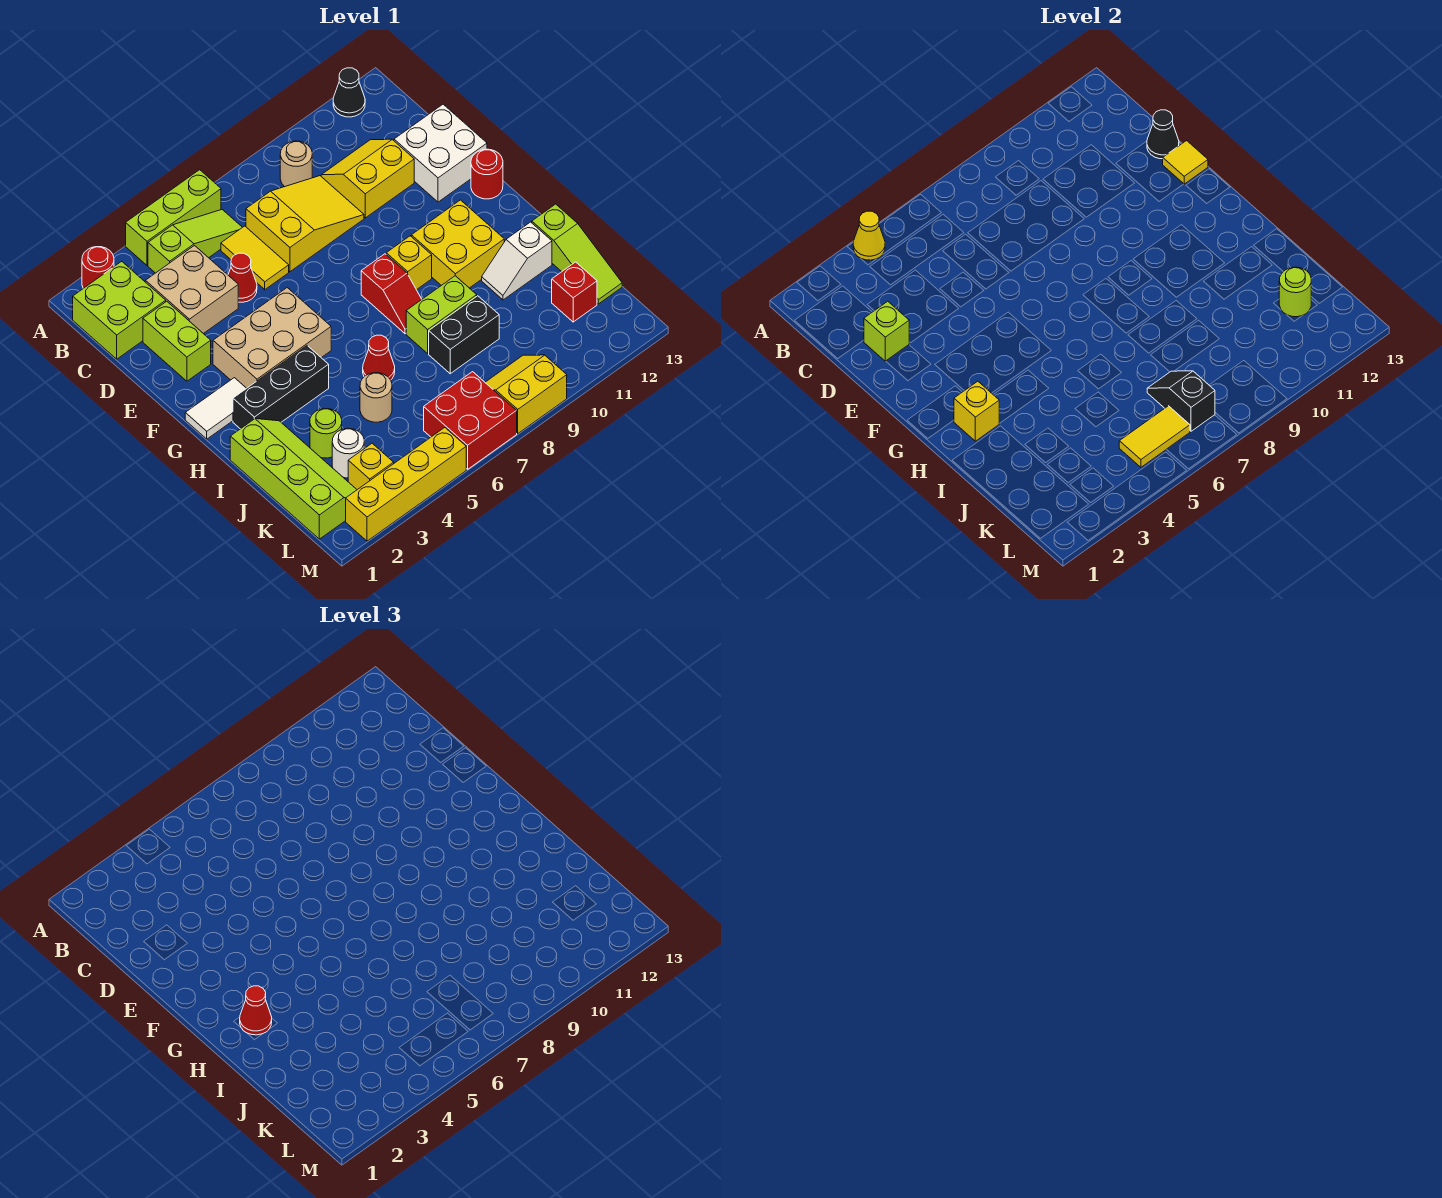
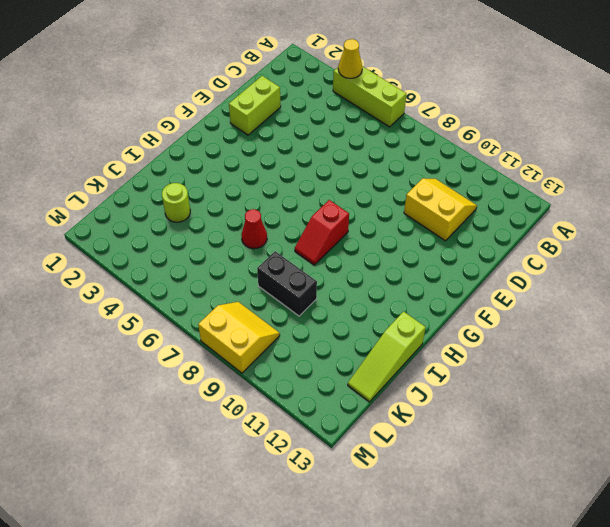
none -> red round brick A2 level 1
none -> black cone A12 level 1
none -> lime brick B1:C2 level 1
none -> lime slope B4:B6 level 1 top 4

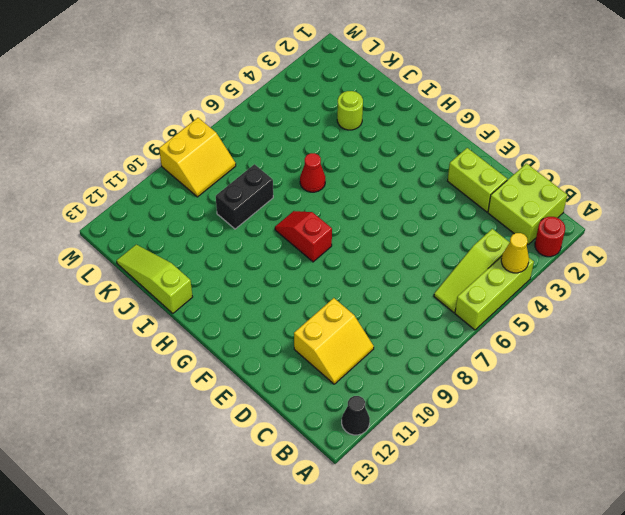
none -> tan round brick B9 level 1
none -> tan brick C3:D4 level 1
none -> yellow tile C6:D6 level 1
none -> yellow slope C7:D9 level 1 top 7

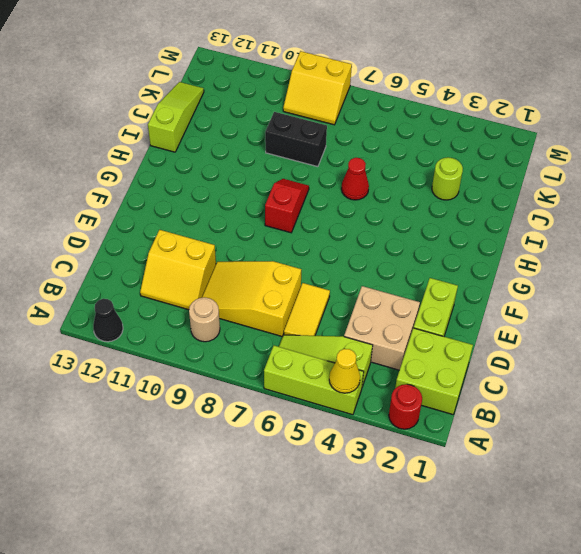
none -> red cone D5 level 1
none -> white brick D12:E13 level 1
none -> tan brick F3:G5 level 1
none -> red round brick F13 level 1

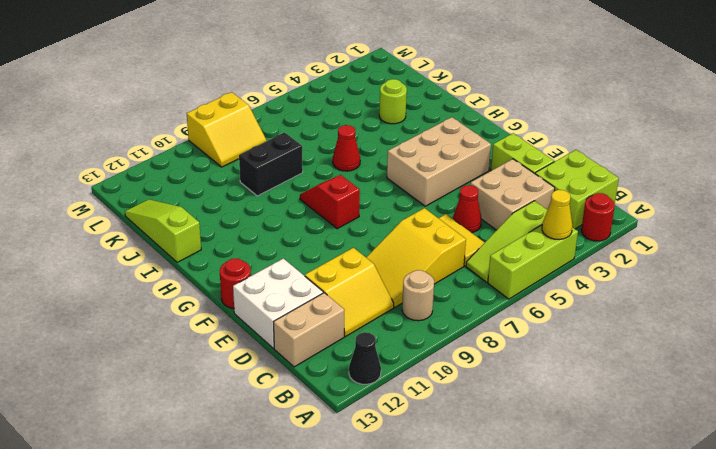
tan brick C12:C13 level 1 -> none
none -> white tile G1:G2 level 1
none -> yellow brick G9 level 1
none -> yellow brick G10:H11 level 1
none -> black brick H2:H4 level 1

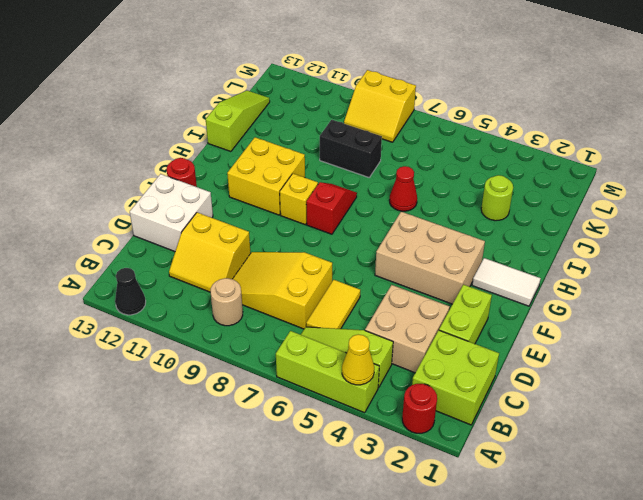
none -> red cone D5 level 1
none -> black brick H2:H4 level 1
none -> lime slope I1:L2 level 1 top 1
none -> lime brick I8:I9 level 1

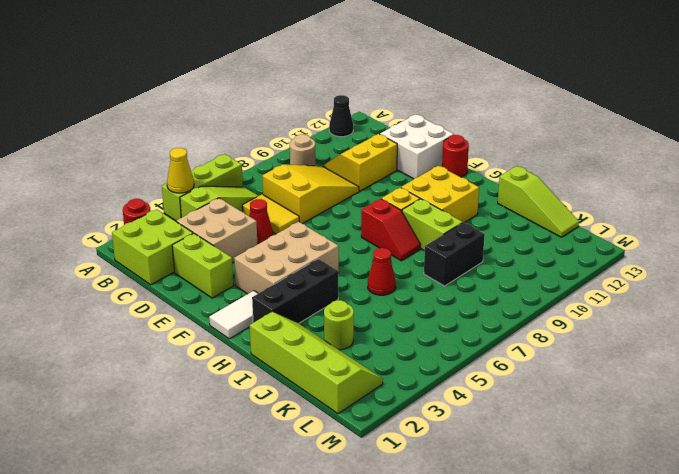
lime brick H9:I9 level 1 -> lime brick I8:I9 level 1
none -> white slope I11:I12 level 1 top 12
none -> tan round brick J5 level 1
none -> white round brick K3 level 1
none -> red brick K12 level 1

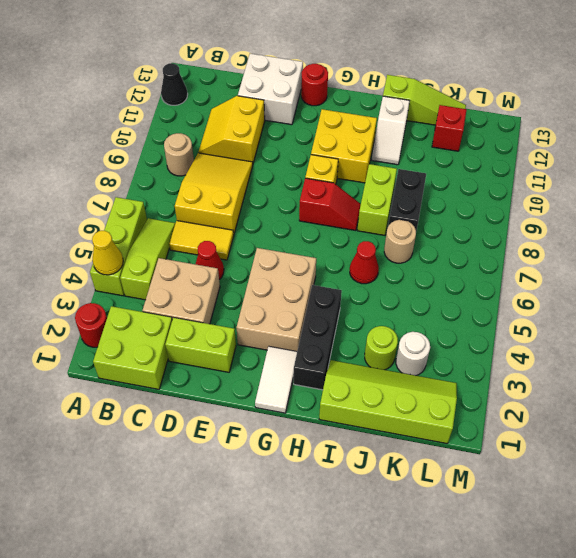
tan round brick J7 level 1 -> tan round brick J5 level 1
none -> yellow brick L3 level 1
none -> red brick L6:M7 level 1
none -> yellow slope L8:M9 level 1 top M
none -> yellow brick M2:M5 level 1

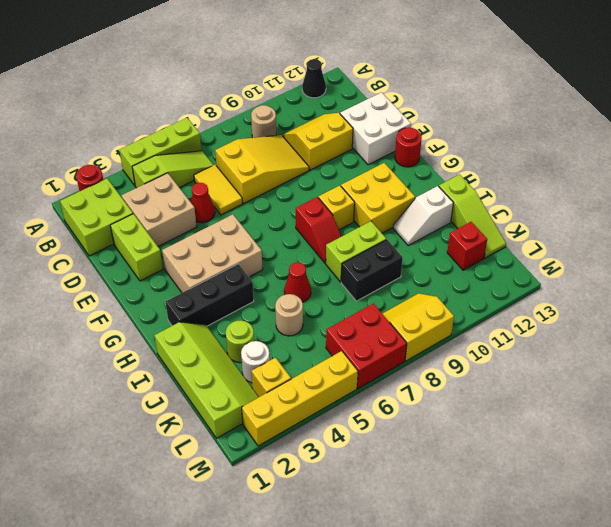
none -> white tile G1:G2 level 1
none -> yellow cone A4 level 2
none -> lime brick D2 level 2
none -> black cone D13 level 2

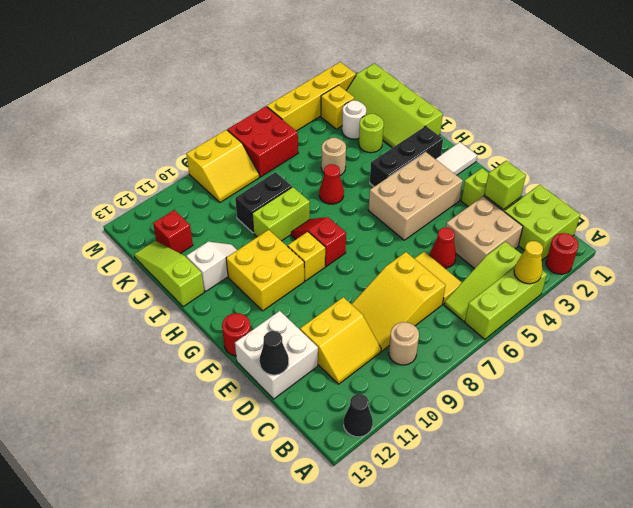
none -> yellow tile E13 level 2
none -> yellow brick H2 level 2
none -> black slope K7:L7 level 2 top L
none -> lime round brick K12 level 2

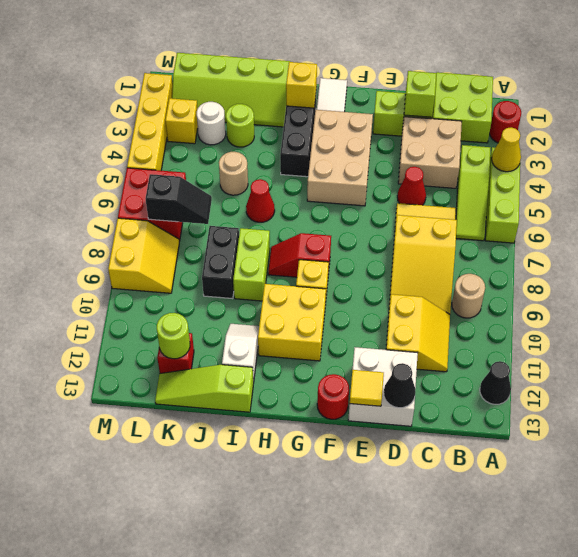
none -> yellow tile L5:L6 level 2
none -> red cone H2 level 3

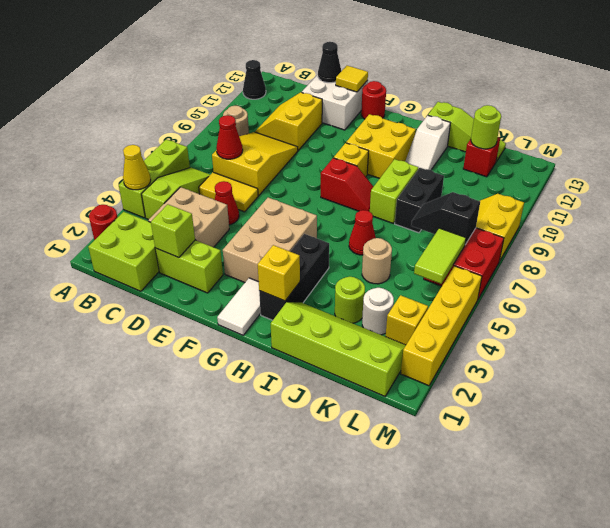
red cone C7 level 2 -> red cone H2 level 3
lime tile L5:L6 level 2 -> yellow tile L5:L6 level 2

